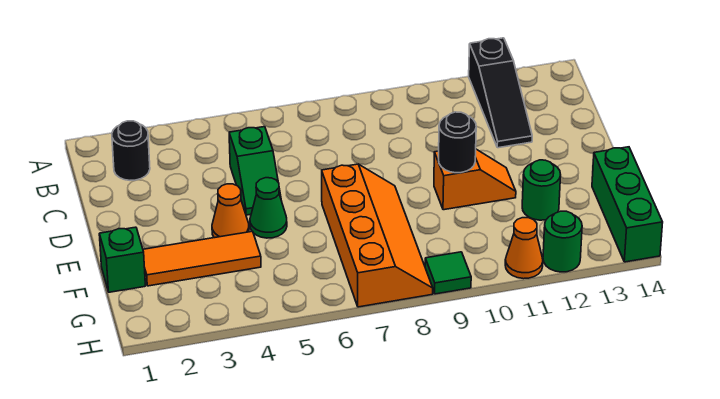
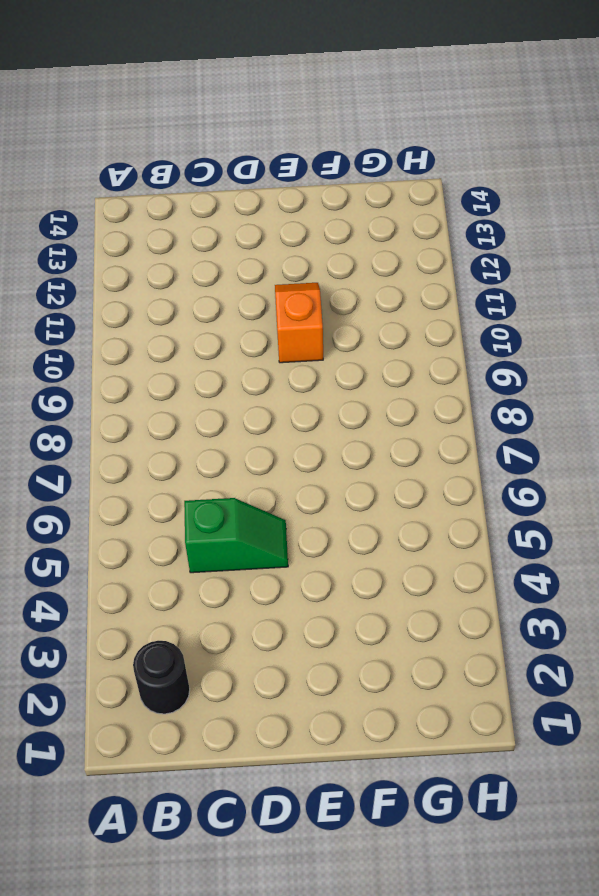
none -> black slope A12:C12 level 1 top A
none -> orange cone E4 level 1
none -> green cone E5 level 1

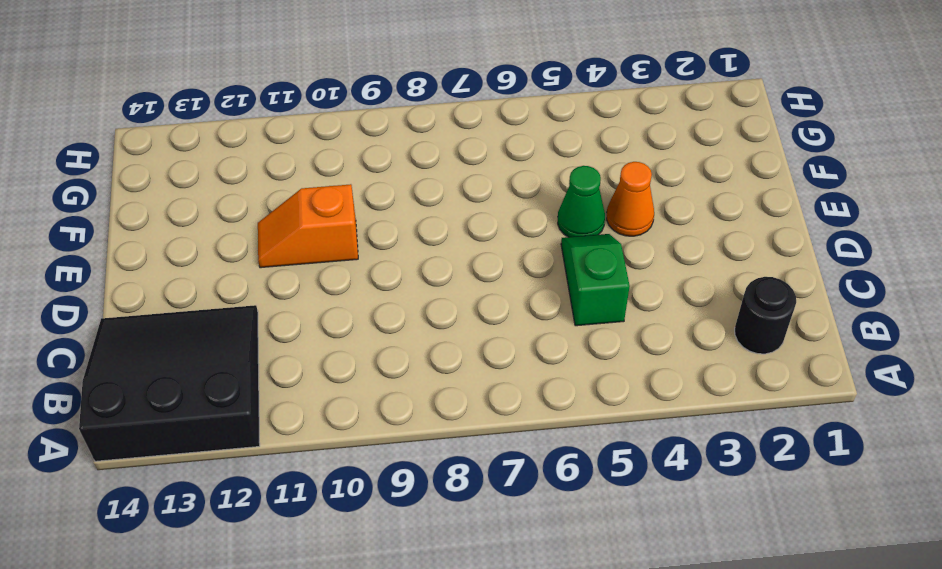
black slope A12:C14 level 1 top A -> black slope A12:C12 level 1 top A
none -> orange slope E7:H8 level 1 top 7
none -> green brick F1 level 1
none -> orange tile F2:F4 level 1

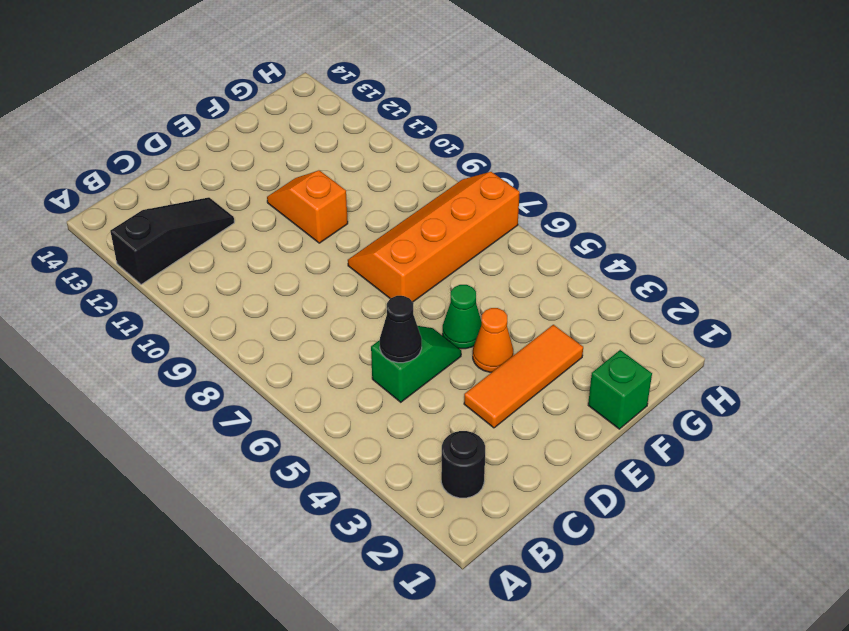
black cone C5 level 2 -> none
orange tile D3:F3 level 1 -> orange tile F2:F4 level 1
none -> green round brick F12 level 1
none -> green brick F14:H14 level 1
none -> green tile H9 level 1

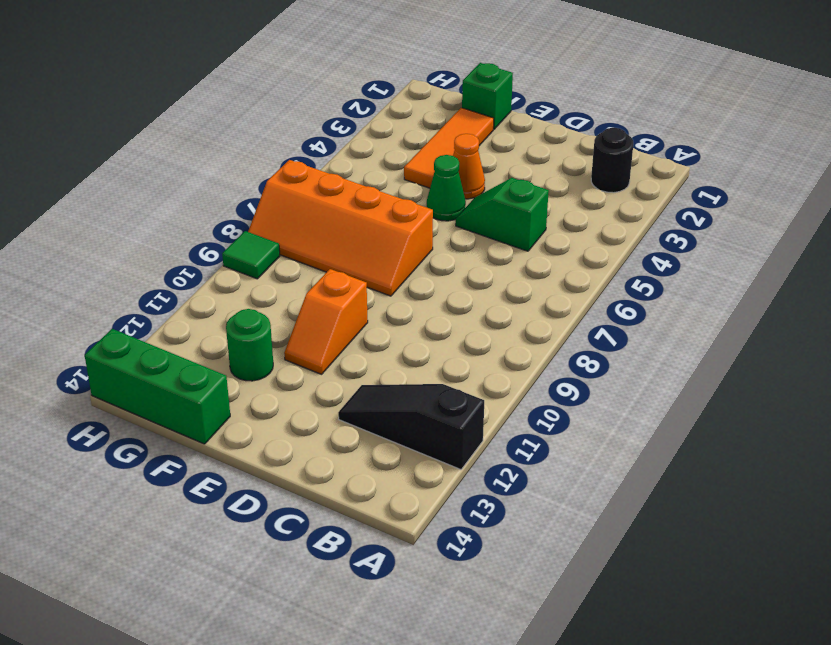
none -> orange cone H11 level 1
none -> green round brick H12 level 1
none -> black round brick E10 level 2

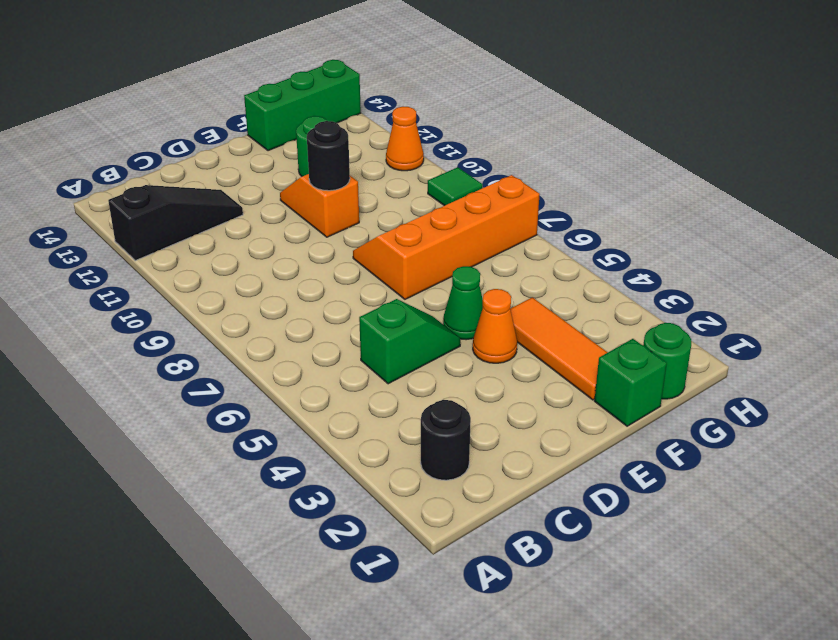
green round brick G1 level 1 -> green round brick H12 level 1

